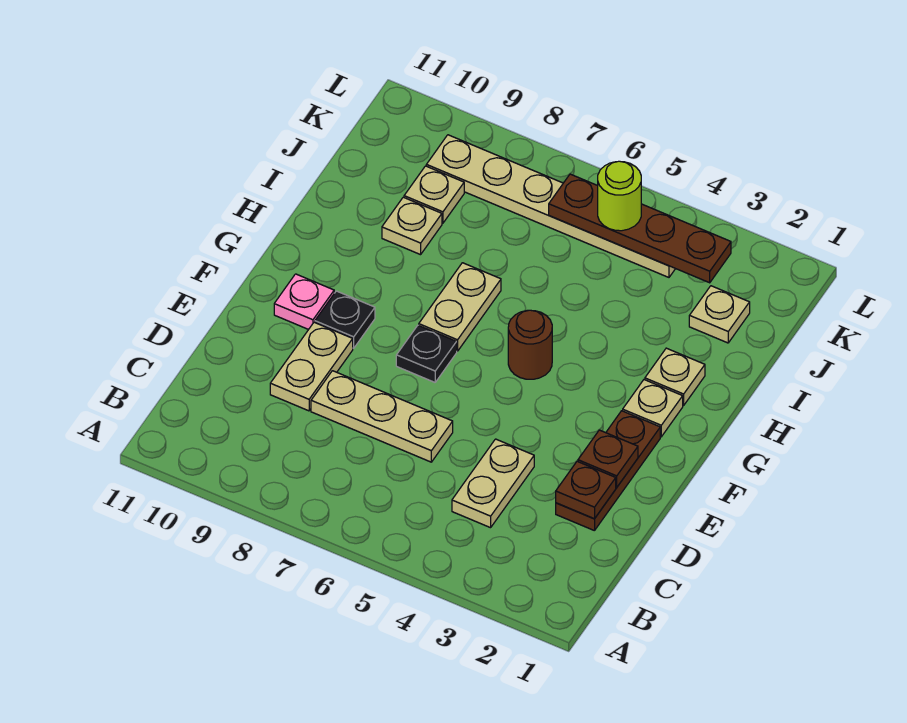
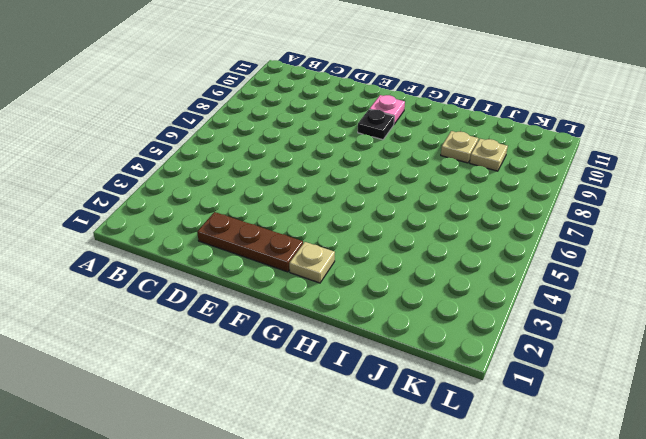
none -> tan plate C4:D4 level 1
none -> tan plate D6:D8 level 1
none -> tan plate D9:E9 level 1

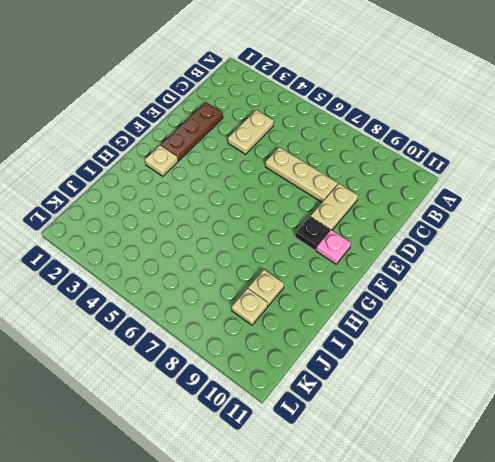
none -> black plate F7 level 1
none -> brown round brick G5 level 1
none -> tan plate G7:H7 level 1

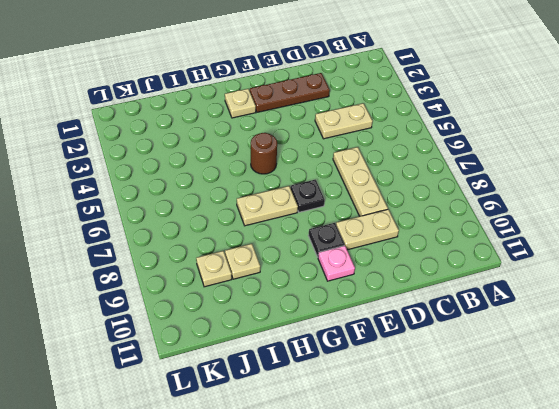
none -> tan plate H2 level 1
none -> tan plate J2 level 1
none -> tan plate K4:K9 level 1

